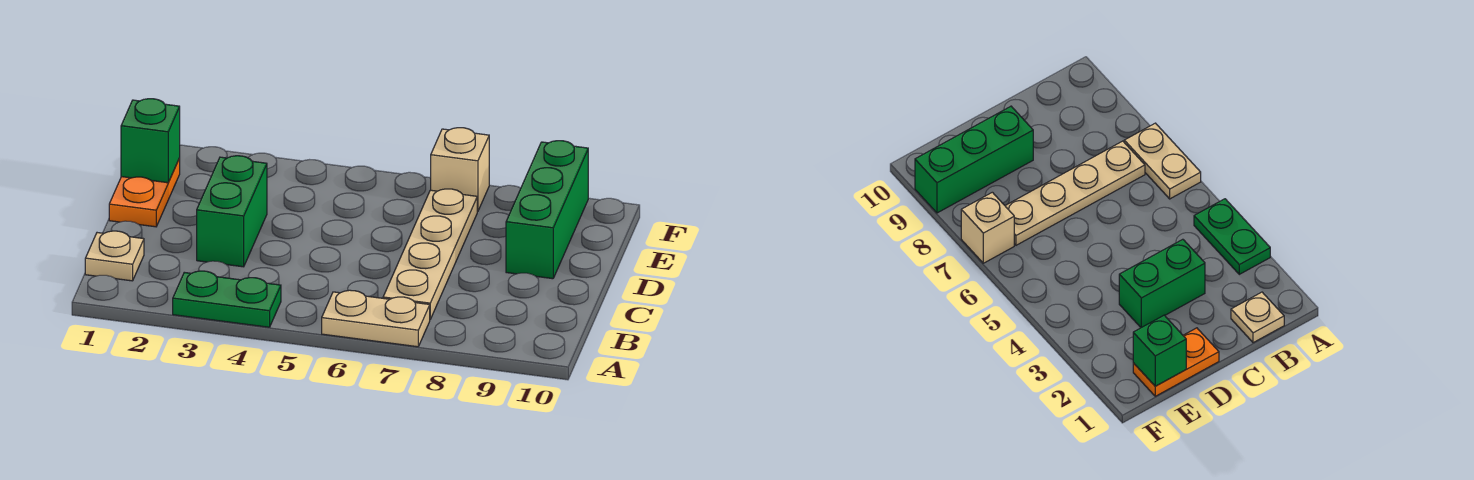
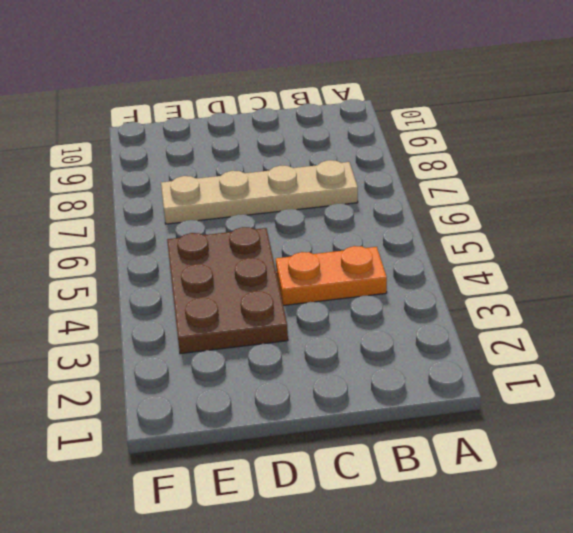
orange plate B4:C4 level 1 -> orange plate D1:E1 level 1
brown plate D3:E5 level 1 -> green brick C3:D3 level 1
none -> green plate A3:A4 level 1
none -> tan plate A6:A7 level 1

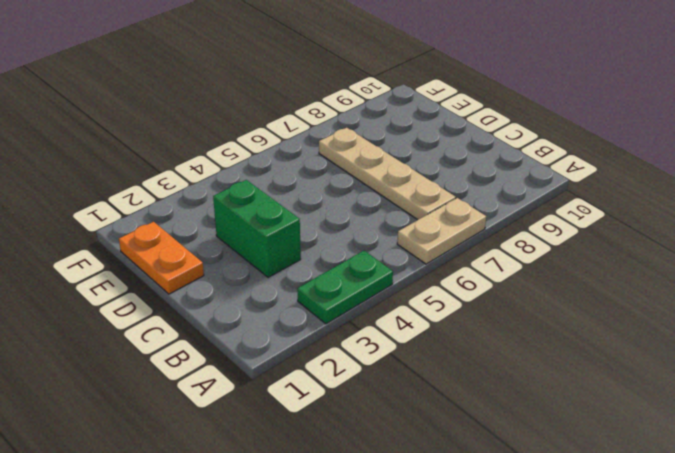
none -> tan plate B1 level 1
none -> green brick D9:F9 level 1

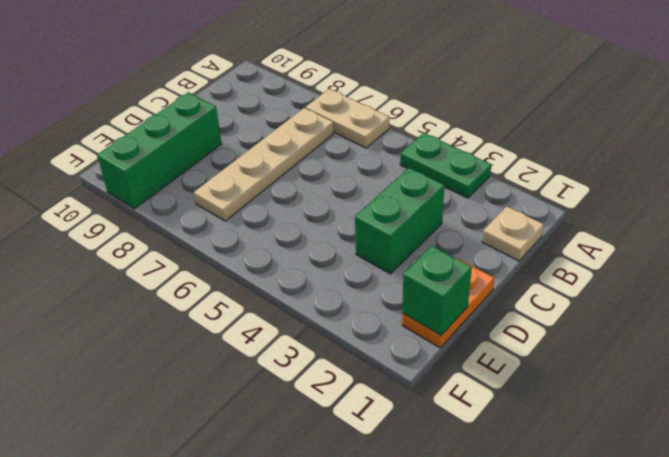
none -> tan brick F7 level 1

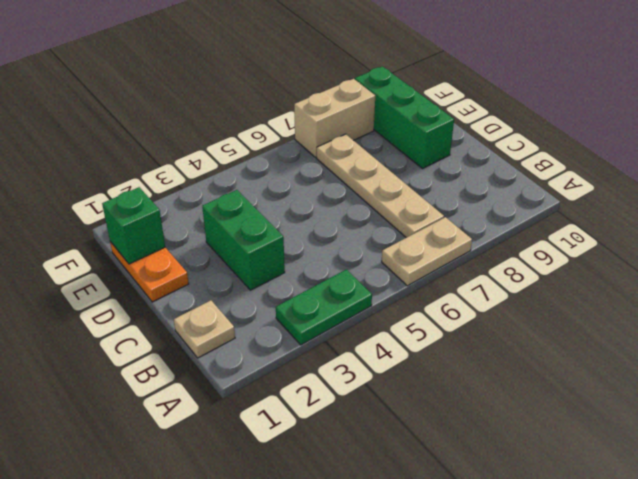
tan brick F7:F8 level 1 -> tan brick F7 level 1

